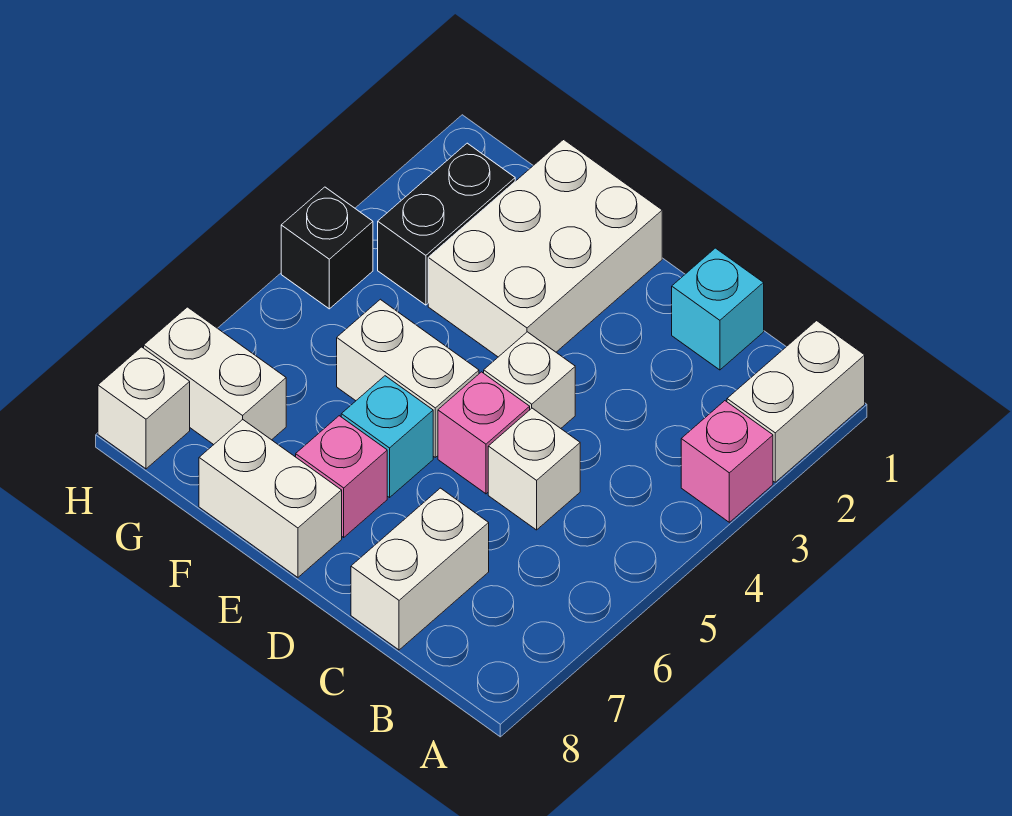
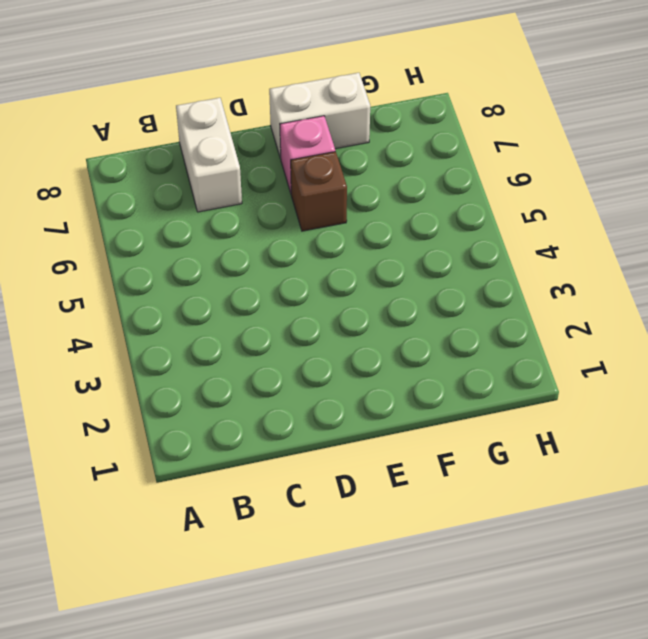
brown brick E6 level 1 -> cyan brick E6 level 1
none -> white brick A1:A2 level 1
none -> pink brick A3 level 1
none -> cyan brick C1 level 1

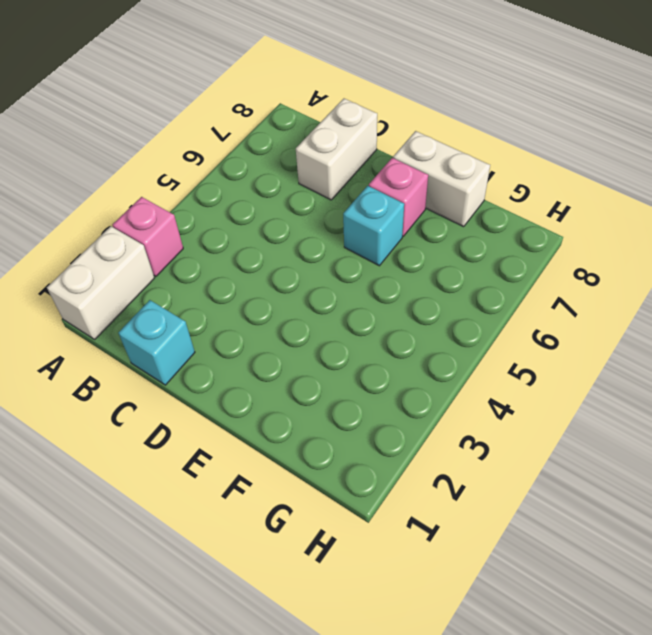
none -> white brick C5 level 1
none -> white brick D4 level 1
none -> pink brick D5 level 1

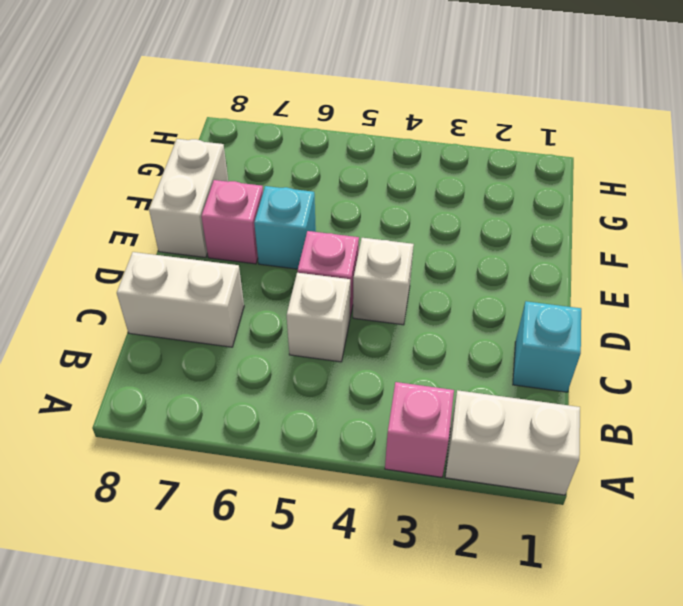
none -> white brick E1:F3 level 1
none -> white brick E5:F5 level 1
none -> black brick G2:G3 level 1

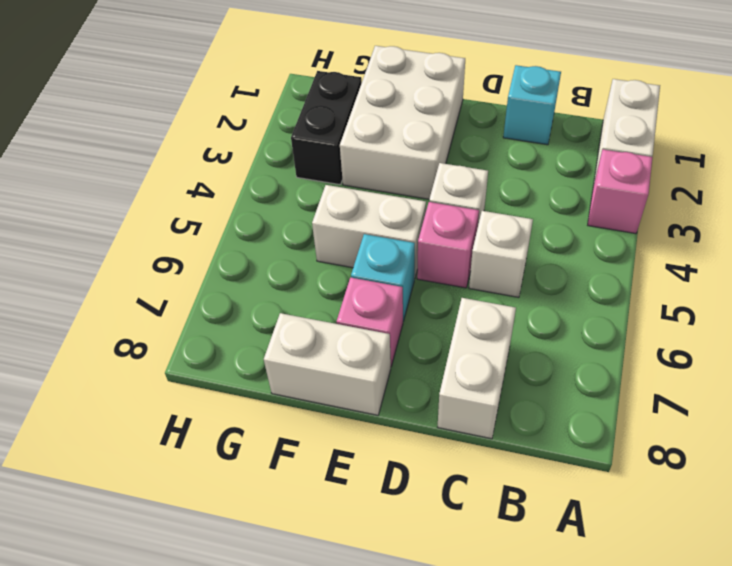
none -> white brick G7:H7 level 1
none -> black brick H4 level 1
none -> white brick H8 level 1

